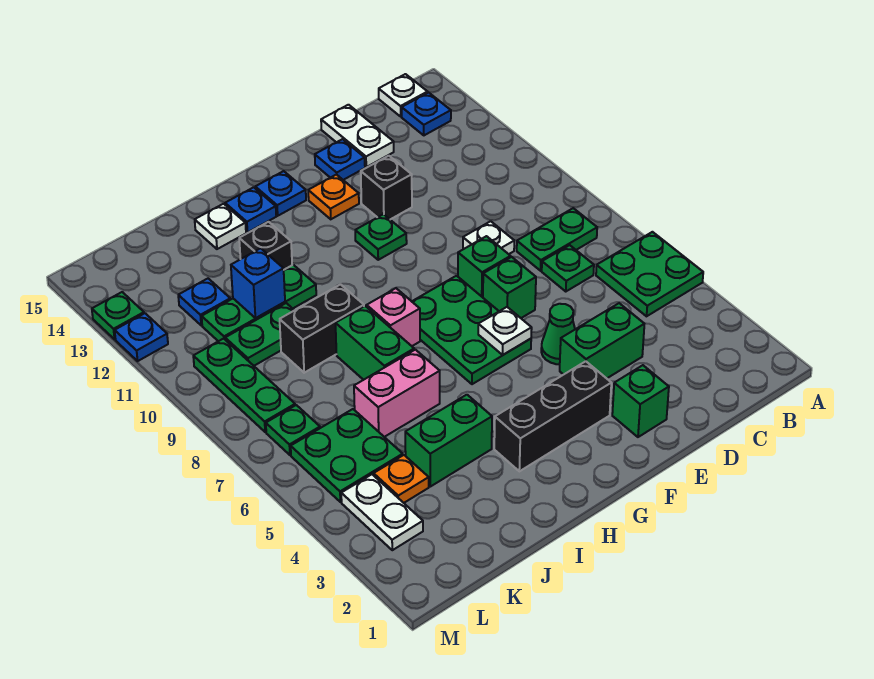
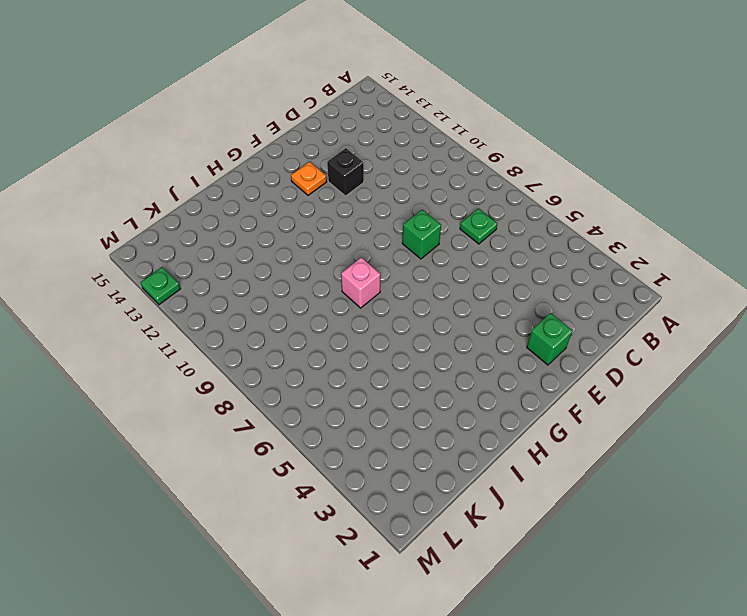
none -> green plate A5:B6 level 1
none -> green plate B8:C8 level 1
none -> blue plate B14 level 1
none -> white plate B15 level 1

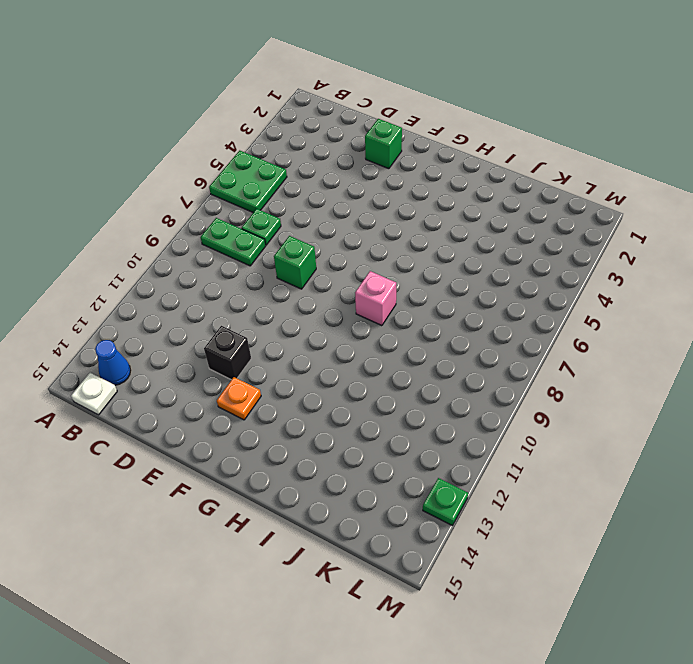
blue cone B14 level 1 -> blue plate B14 level 1
none -> green brick D4:E4 level 1
none -> white plate D9 level 1
none -> white plate D14:D15 level 1
none -> green cone E5 level 1

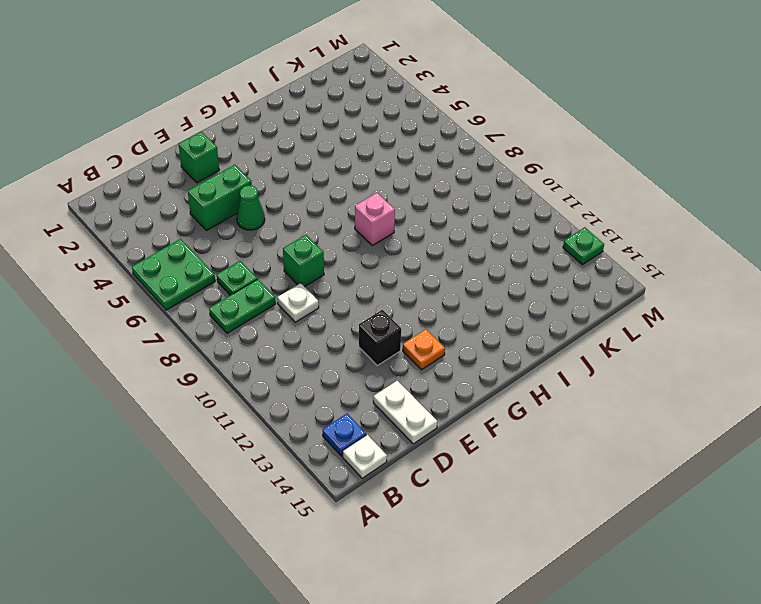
none -> green brick E7 level 1
none -> blue plate E14 level 1
none -> black brick F3:H3 level 1
none -> green plate F6:G8 level 1

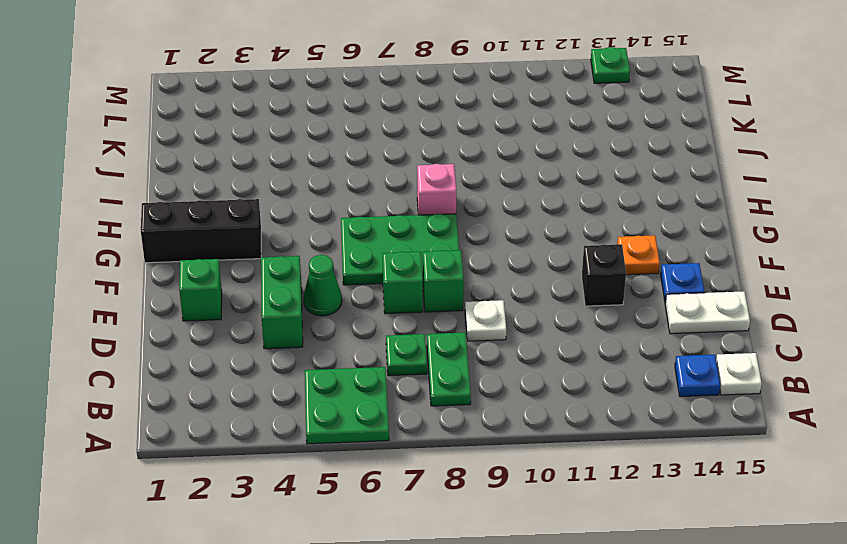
black brick G1:G3 level 1 -> black brick F3:H3 level 1
none -> green plate F11 level 1
none -> blue plate G14 level 1
none -> blue plate H14 level 1
none -> green brick I4:J4 level 1

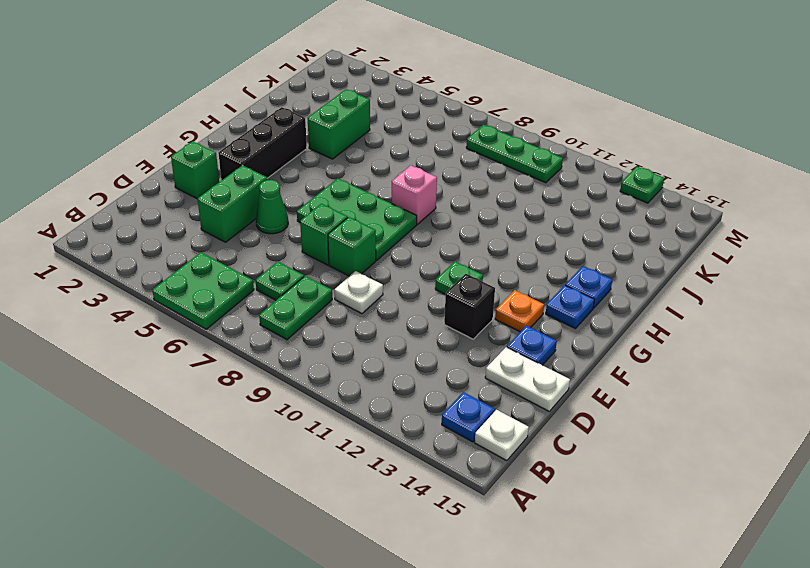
none -> pink brick I6:J6 level 1
none -> green brick I7:I8 level 1
none -> black brick I9:J9 level 1
none -> green plate I11:K11 level 1

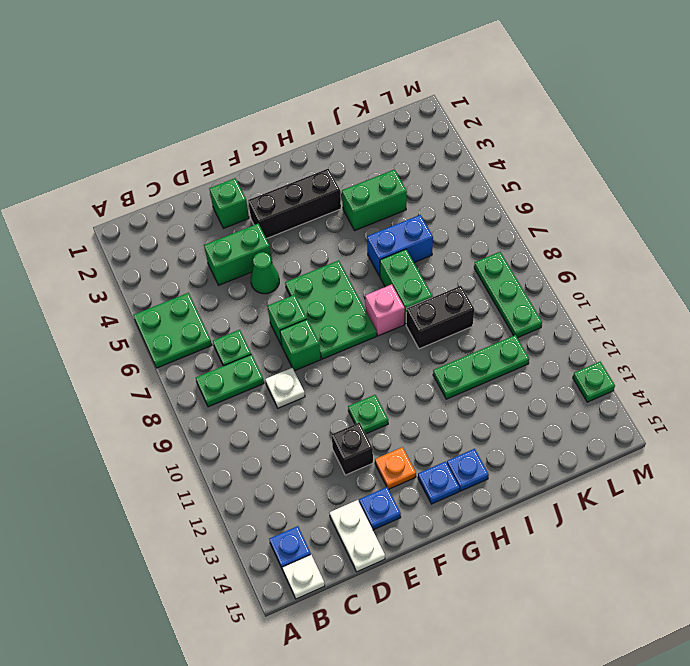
blue brick I6:J6 level 1 -> pink brick I6:J6 level 1
none -> black brick I12 level 1
none -> white plate I14 level 1
none -> green plate J10:K10 level 1
none -> orange plate K4 level 1

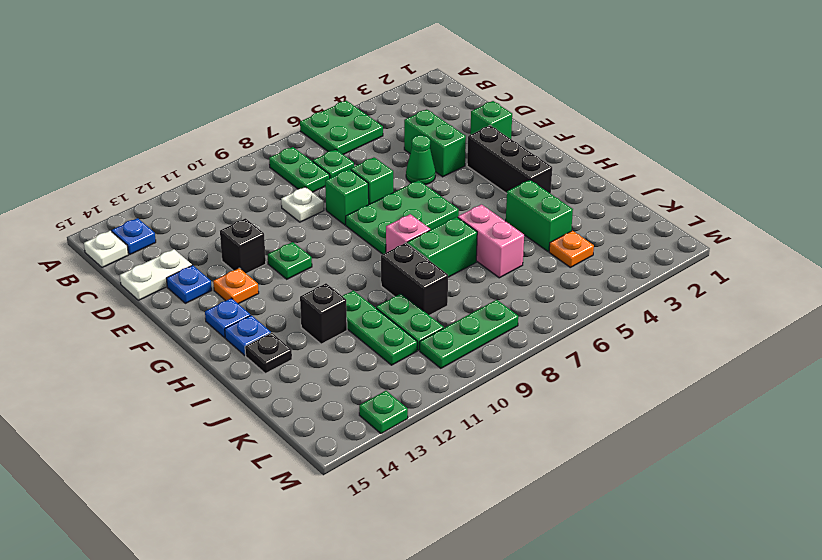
black plate I14 level 1 -> white plate I14 level 1
none -> green plate K5:L6 level 1
none -> blue plate K12 level 1
none -> white plate L3:L4 level 1
none -> green plate L7 level 1

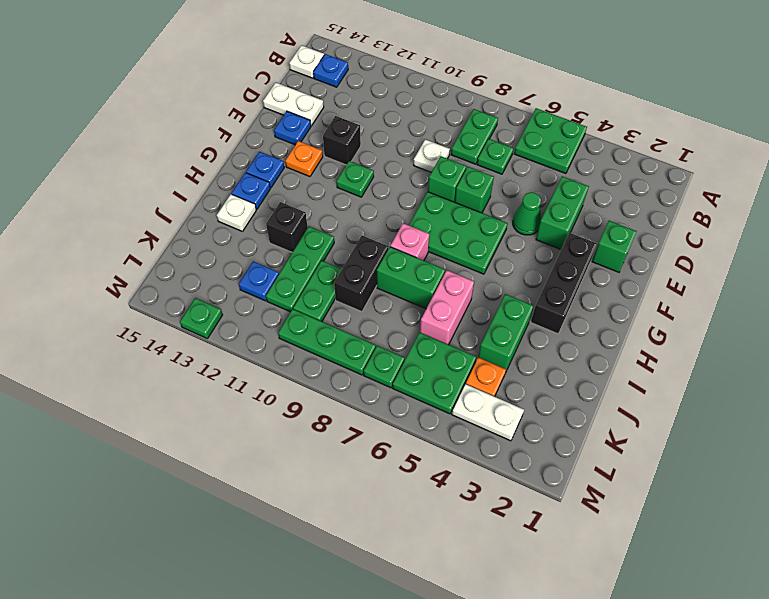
none -> blue plate M12 level 1
none -> white plate F6 level 2
none -> blue brick J11 level 2

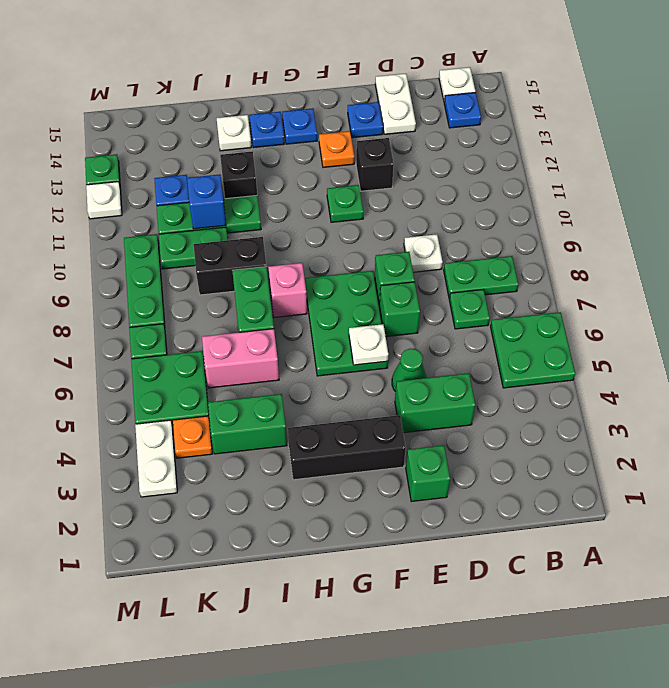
white plate M12 level 1 -> blue plate M12 level 1

